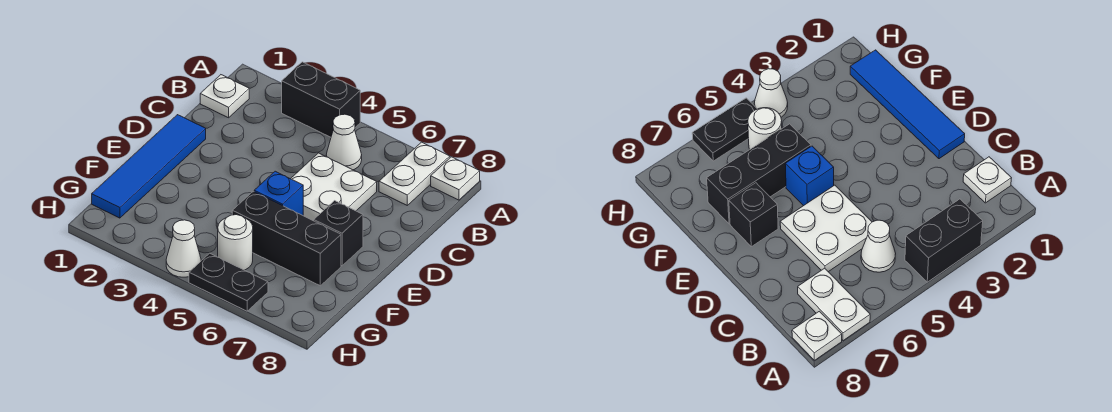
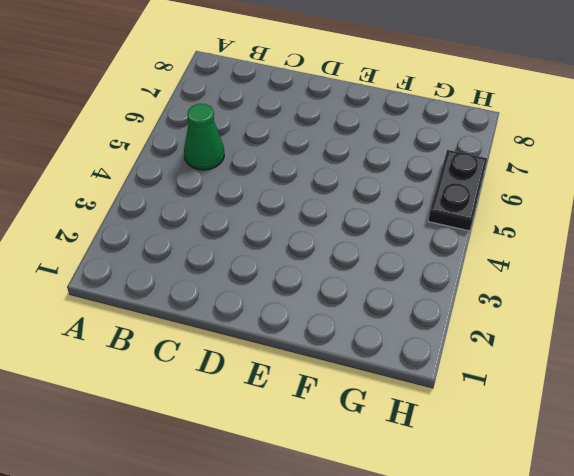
green cone B5 level 1 -> white cone B5 level 1
none -> black brick A3:A4 level 1
none -> white plate A7:B7 level 1
none -> white plate A8 level 1

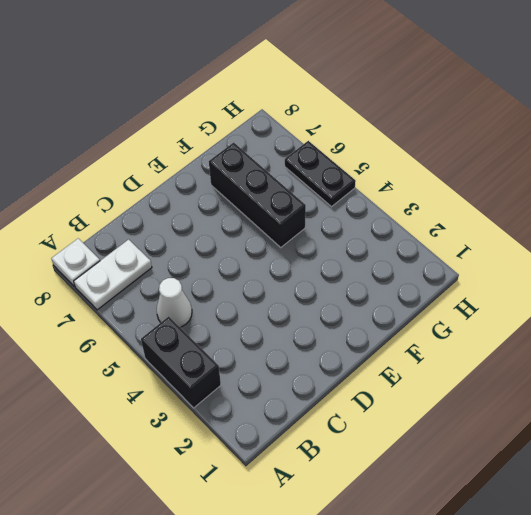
none -> white plate B1 level 1
none -> white plate C5:D6 level 1
none -> blue tile D1:G1 level 1

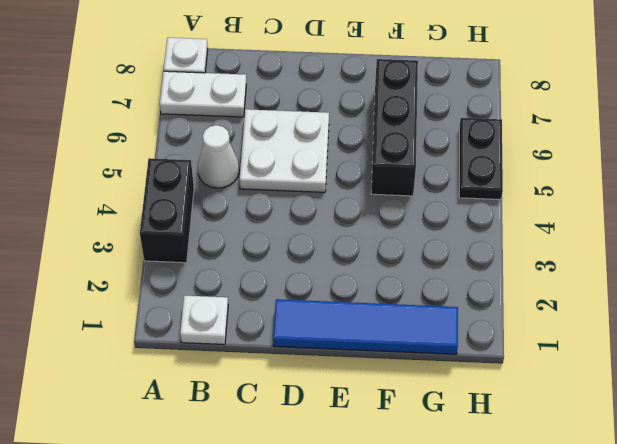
none -> blue brick E5 level 1
none -> black brick E7 level 1
none -> white round brick G5 level 1

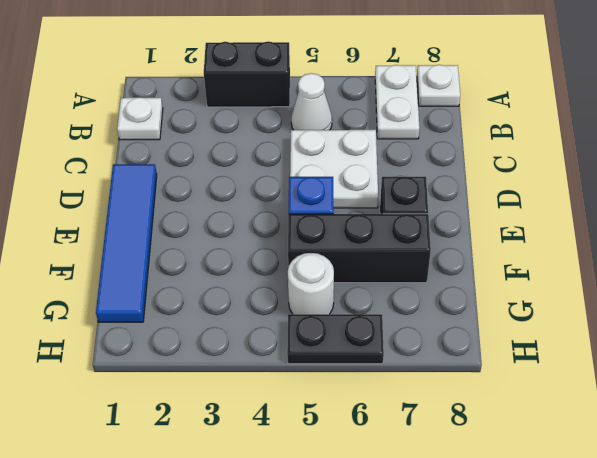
none -> white cone H4 level 1

